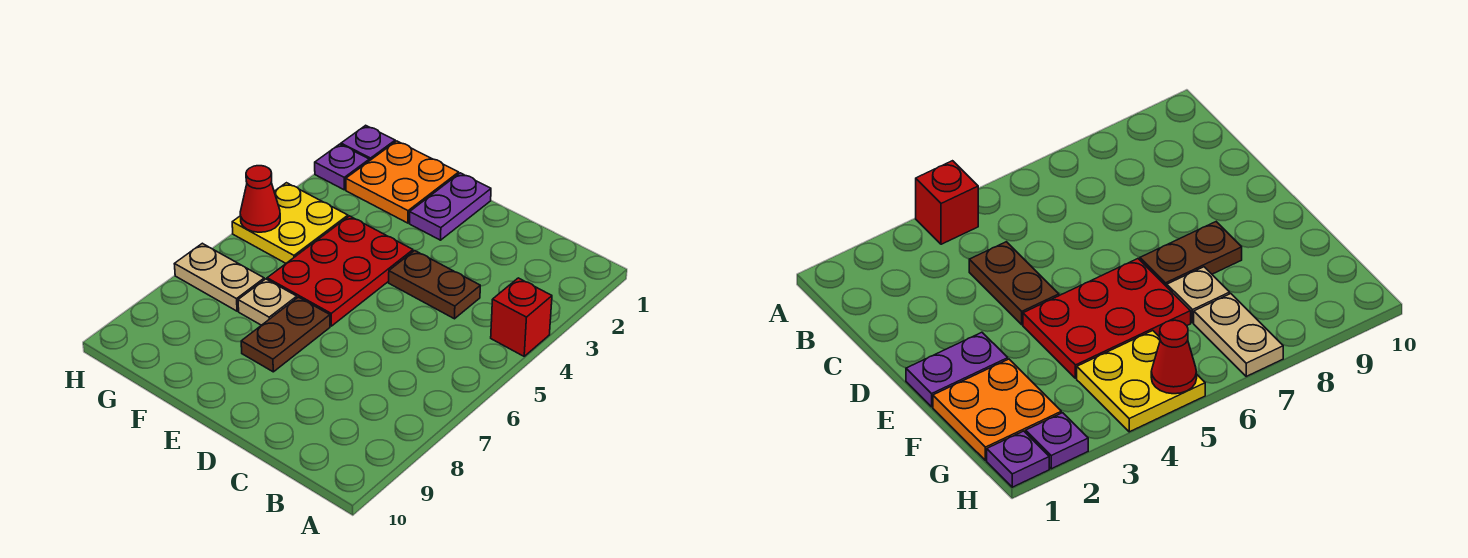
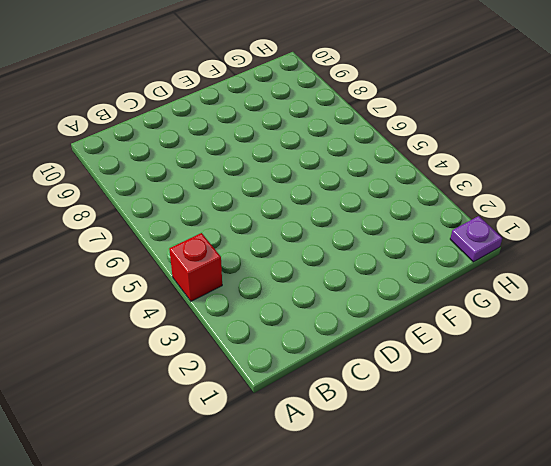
none -> brown plate C4:D4 level 1
none -> purple plate E1:E2 level 1
none -> red plate E4:F6 level 1

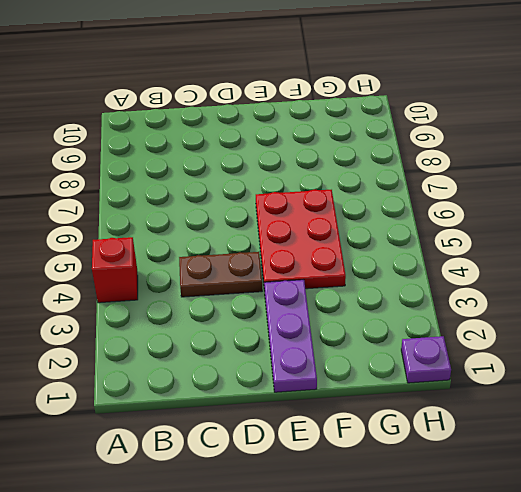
purple plate E1:E3 level 1 -> purple plate E1:E2 level 1
none -> brown plate E7:E8 level 1
none -> orange plate F1:G2 level 1
none -> tan plate F7 level 1

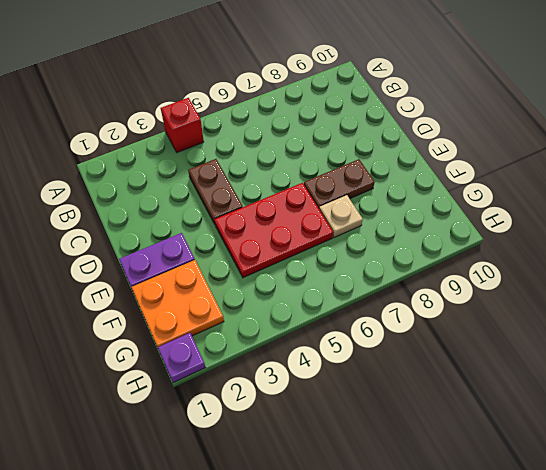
none -> yellow plate G4:H5 level 1
none -> tan plate G7:H7 level 1
none -> purple plate H2 level 1

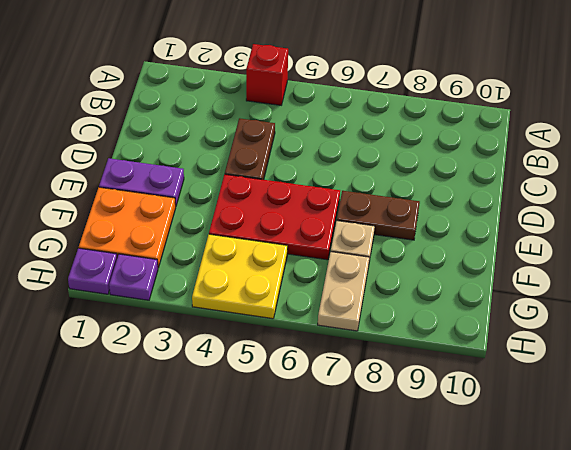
none -> red cone H5 level 2

